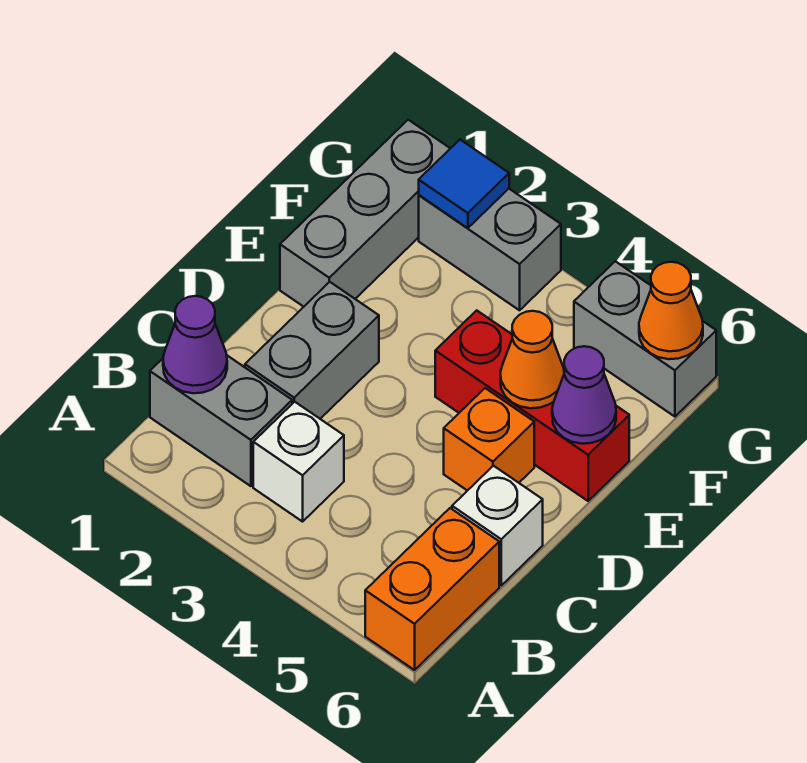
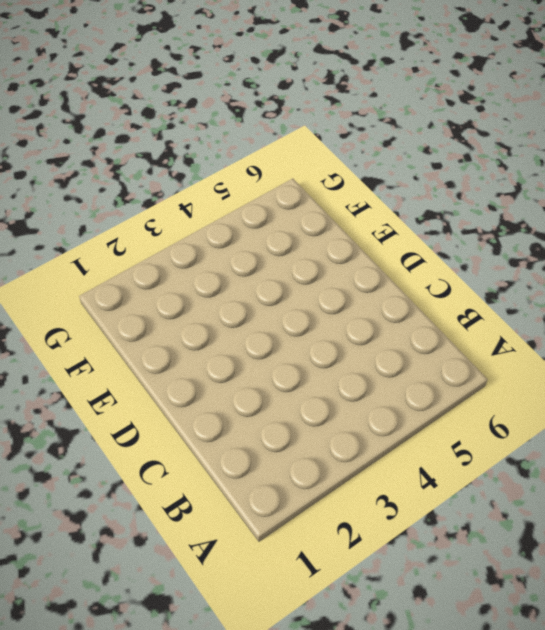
none -> orange brick A6:B6 level 1
none -> grey brick B1:B2 level 1
none -> white brick B3 level 1

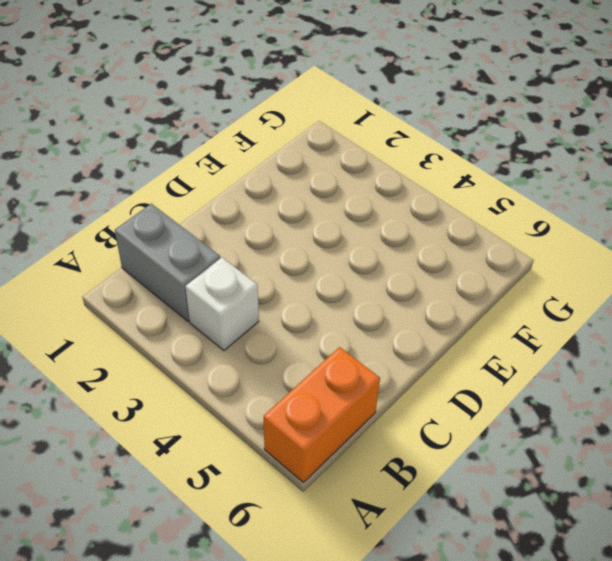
none -> grey brick C2:D2 level 1
none -> white brick C6 level 1
none -> orange brick D5 level 1

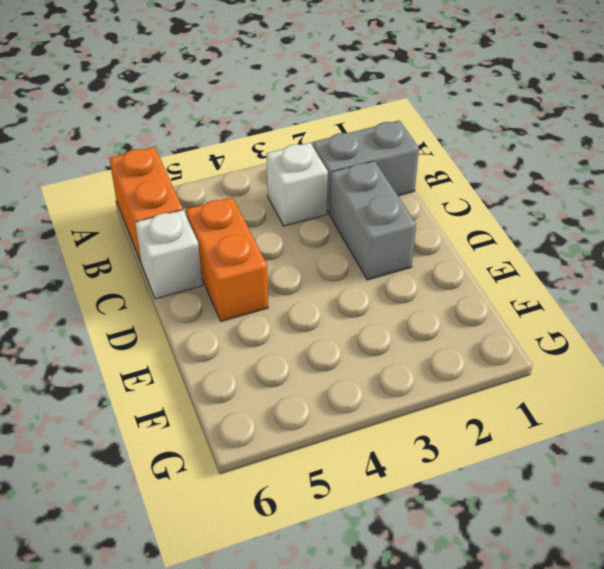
orange brick C5:D5 level 1 -> orange brick D5 level 1
none -> grey brick E1:G1 level 1
none -> red brick E4:E6 level 1
none -> grey brick G2:G3 level 1

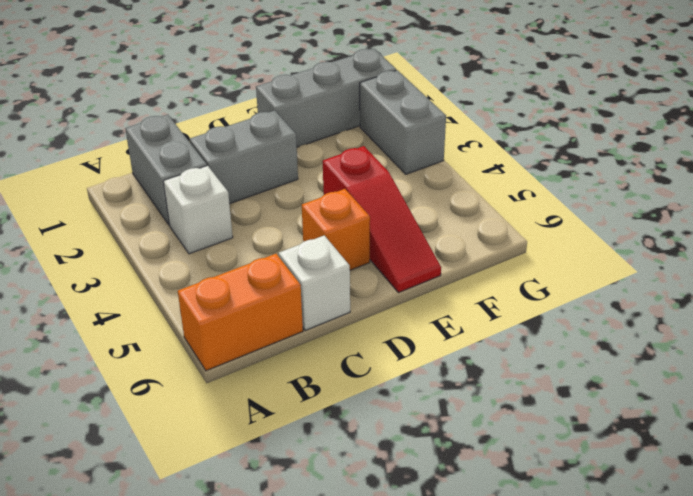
red slope E4:E6 level 1 top 4 -> red brick E4:E6 level 1
none -> grey brick G5:G6 level 1
none -> purple cone B1 level 2
none -> orange cone E5 level 2

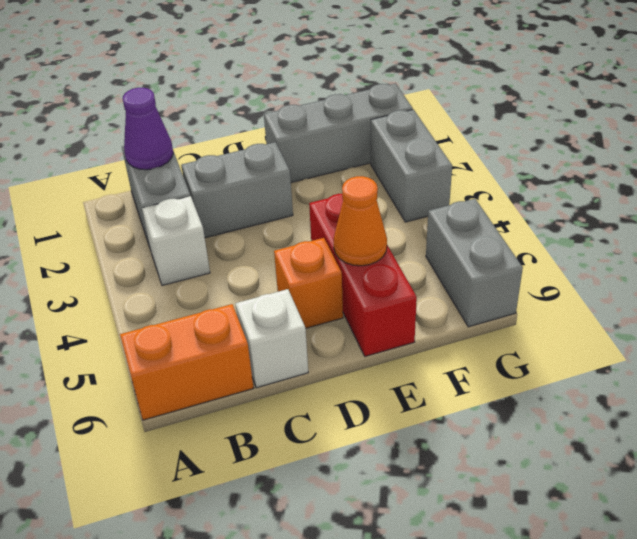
none -> purple cone E6 level 2
none -> blue tile G2 level 2
none -> orange cone G6 level 2

